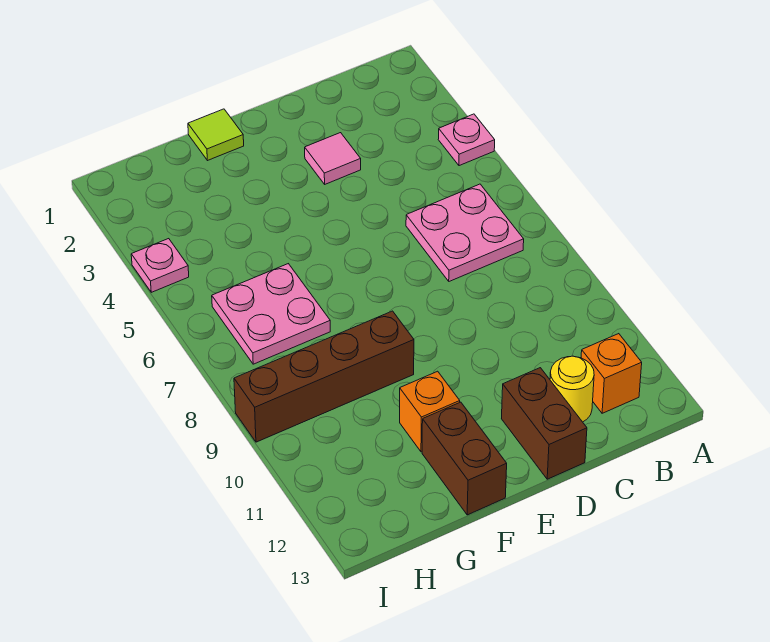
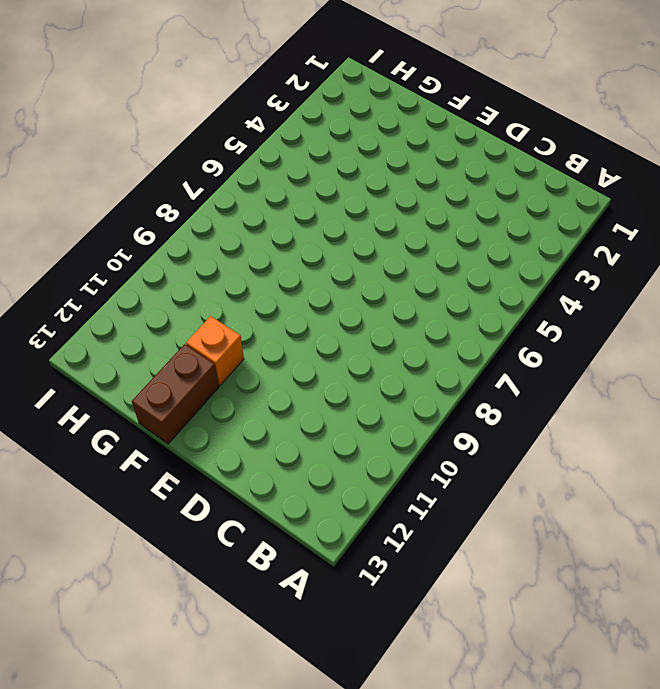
none -> pink plate A4 level 1
none -> pink plate B6:C7 level 1
none -> orange brick B12 level 1

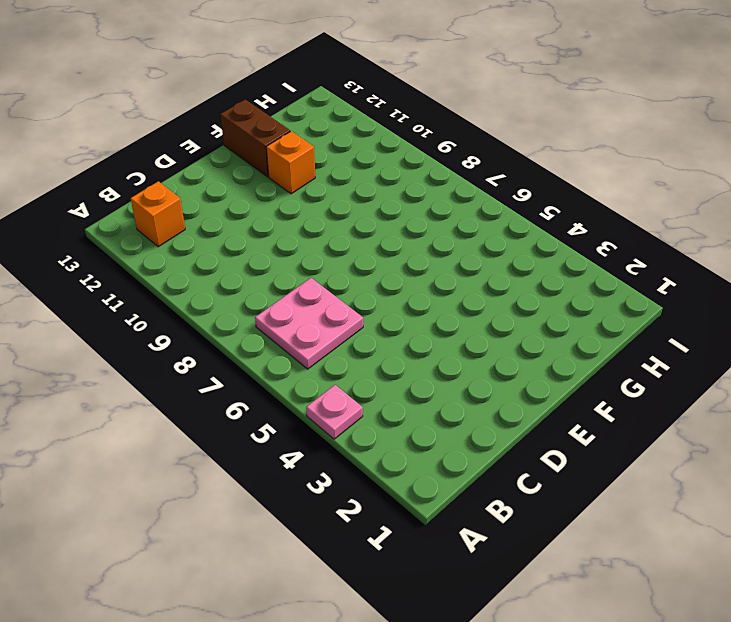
none -> yellow round brick C12 level 1
none -> pink tile D3 level 1
none -> brown brick D12:D13 level 1

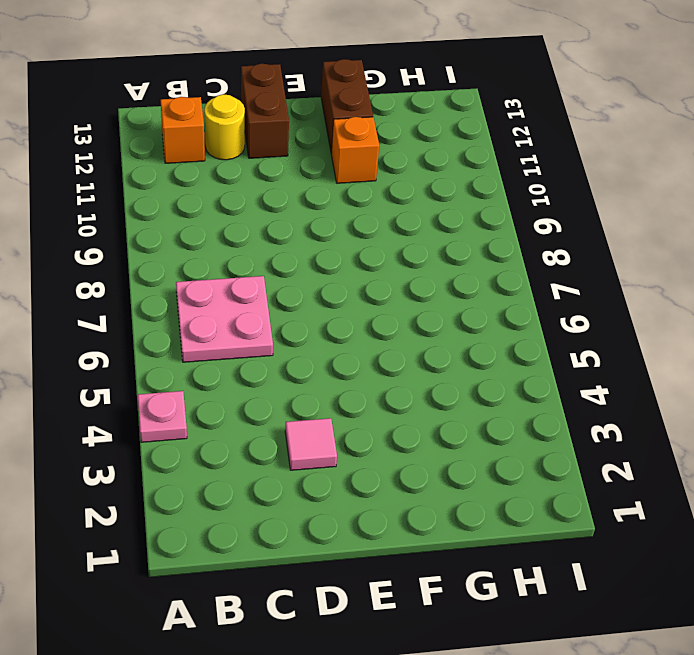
none -> lime tile F1 level 1
none -> brown brick F9:I9 level 1
none -> pink plate G6:H7 level 1

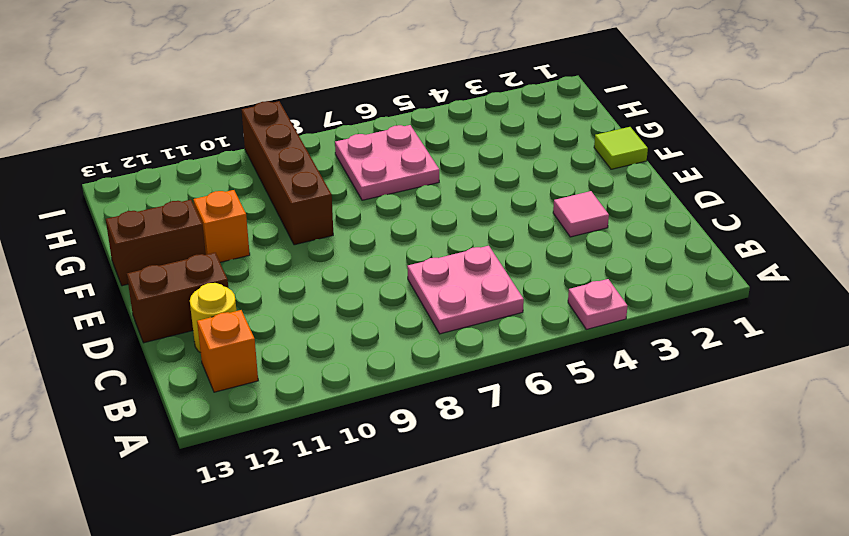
none -> pink plate I4 level 1

